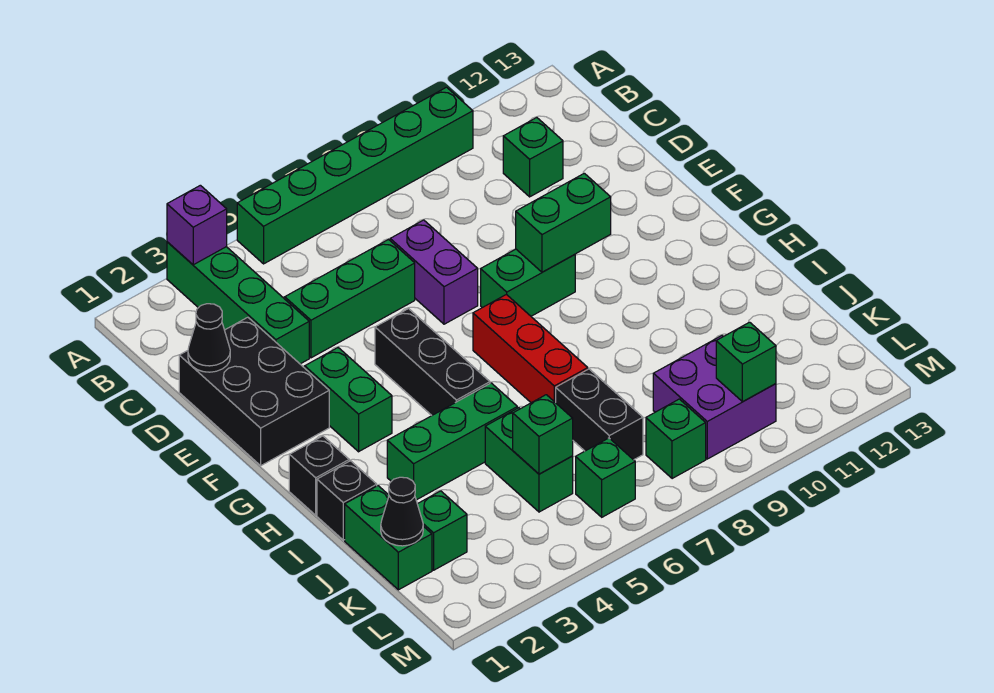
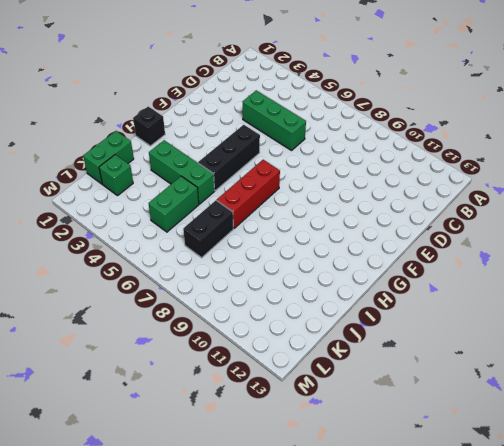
none -> green brick A3:D3 level 1
none -> green brick A5:A10 level 1
none -> green brick C11 level 1

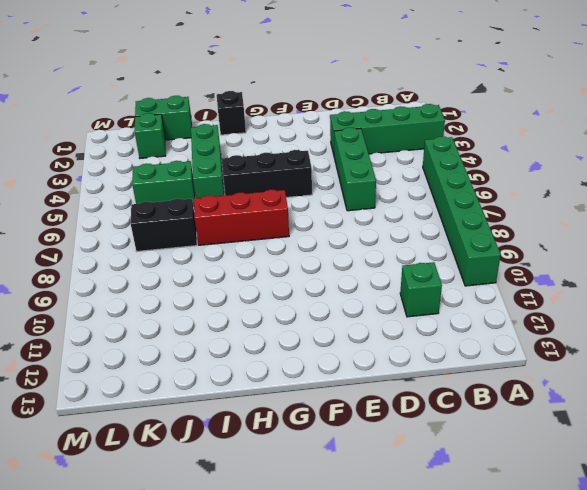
none -> black brick D1:F2 level 1
none -> purple brick D7:E7 level 1
none -> green brick F3:G3 level 1

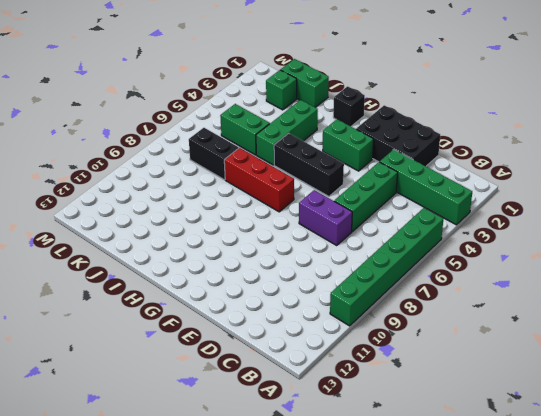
none -> green brick C11 level 1
none -> green brick F8:F9 level 1
none -> black brick I1 level 1

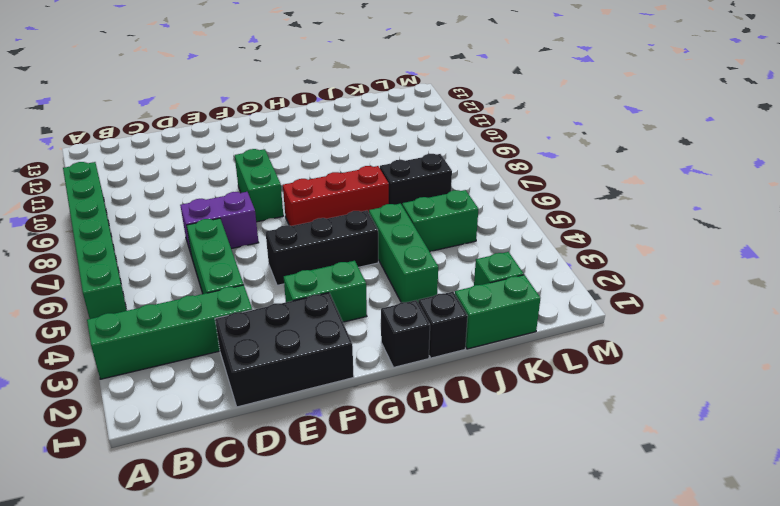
none -> green brick C11 level 1
none -> purple brick K9:L10 level 1
none -> green brick L6 level 1

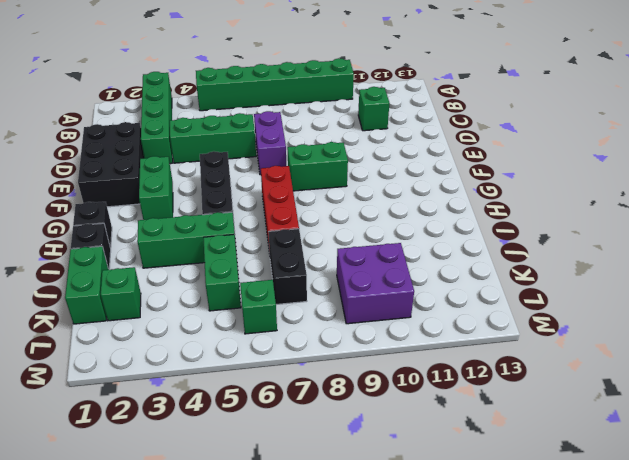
none -> green brick L8 level 1
none -> purple brick A3 level 2
none -> black cone D1 level 2

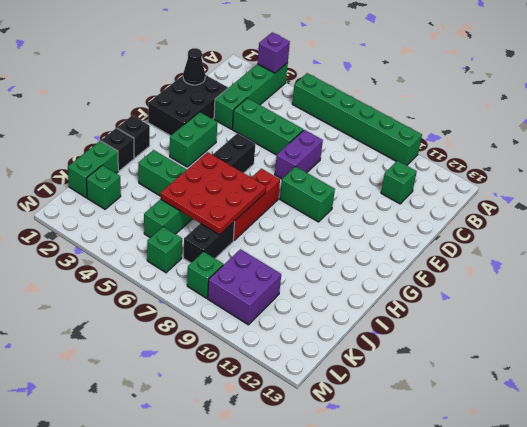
red plate H5:J7 level 2 -> none
none -> green brick F9:F10 level 2
none -> black cone K1 level 2
none -> green brick K5 level 2

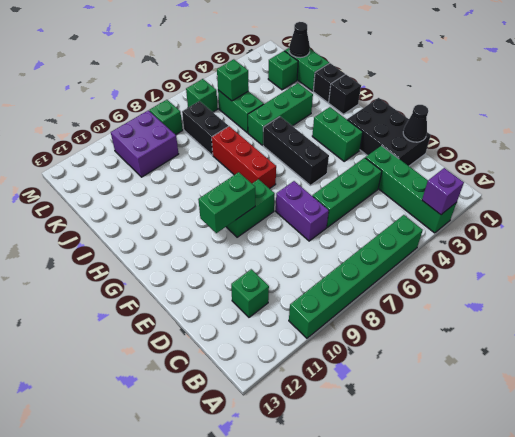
none -> green brick L10 level 2

